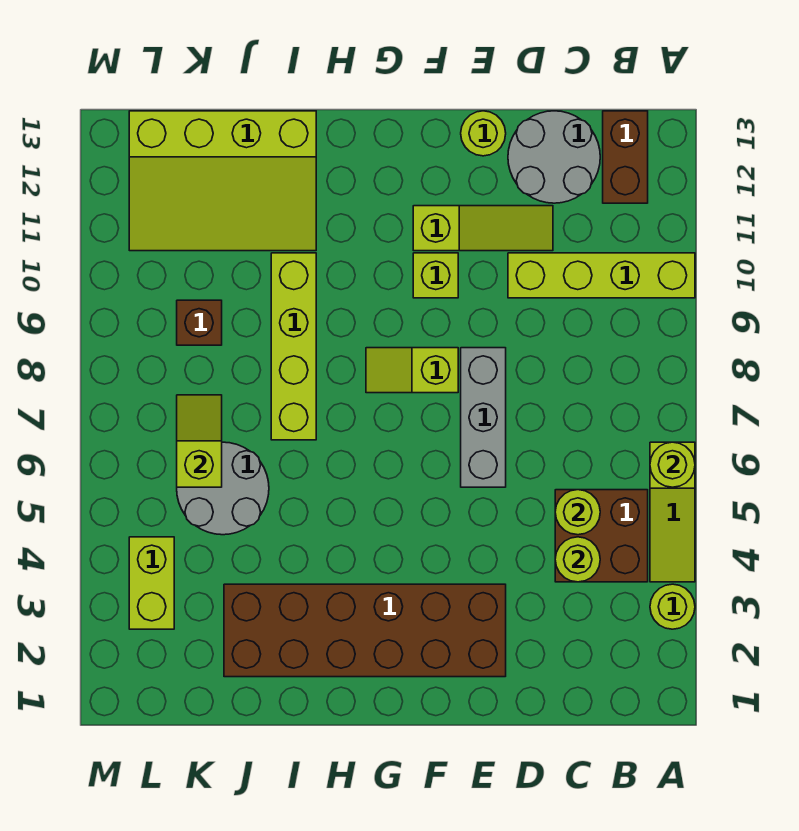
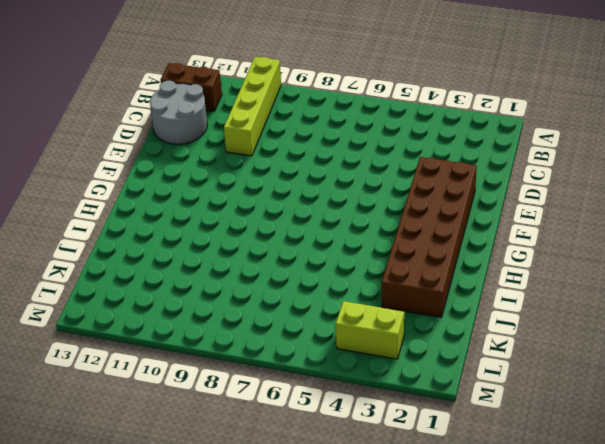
none -> lime round brick A3 level 1
none -> lime slope A4:A6 level 1 top 6
none -> brown brick B4:C5 level 1

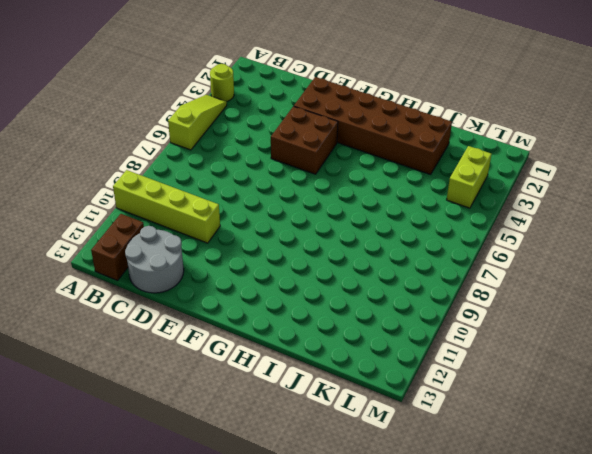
brown brick E4:F5 level 1 -> brown brick B4:C5 level 1
none -> lime slope D11:F11 level 1 top F
none -> grey brick E6:E8 level 1
none -> lime round brick E13 level 1

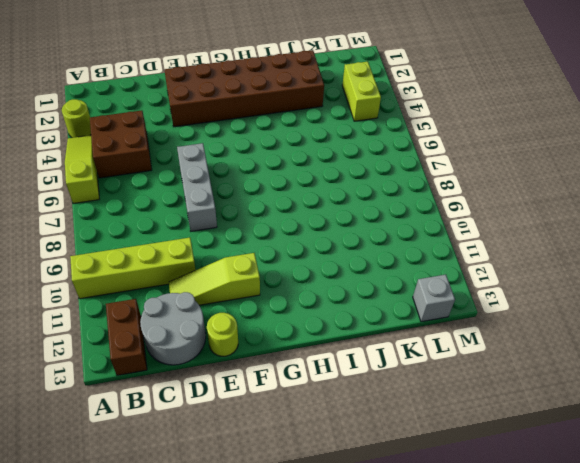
grey brick L13 level 1 -> lime slope I11:L13 level 1 top 13
none -> lime slope F8:G8 level 1 top F
none -> lime brick F10 level 1
none -> lime brick I7:I10 level 1

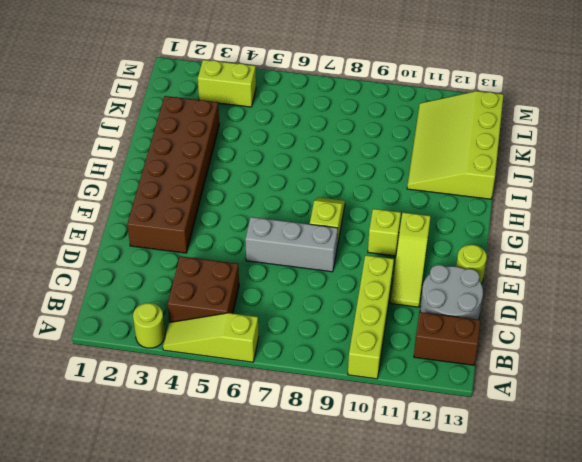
none -> lime brick I7:I10 level 1
none -> grey round brick J5:K6 level 1
none -> brown brick K9 level 1

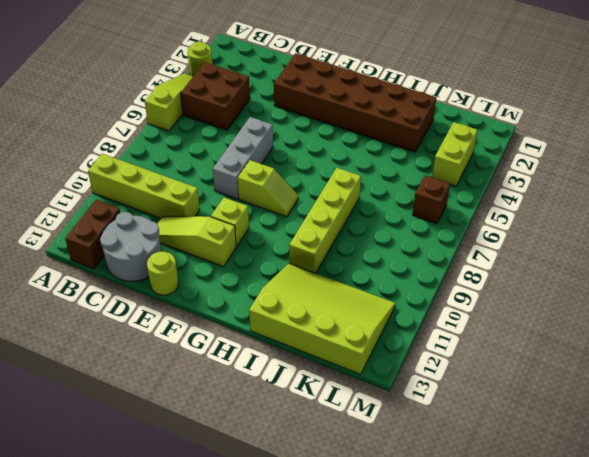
brown brick L6 level 1 -> brown brick K9 level 1
none -> grey round brick J5:K6 level 1
none -> lime round brick A6 level 2
none -> lime round brick C4 level 2

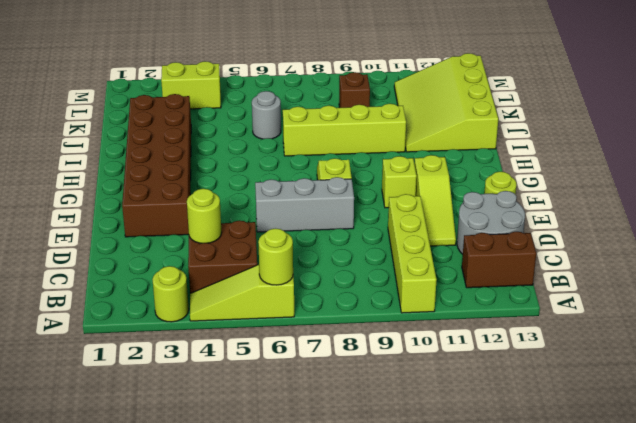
grey round brick J6 level 1 -> grey round brick J5:K6 level 1
none -> lime round brick C5 level 2
none -> lime slope K6:K7 level 2 top 6

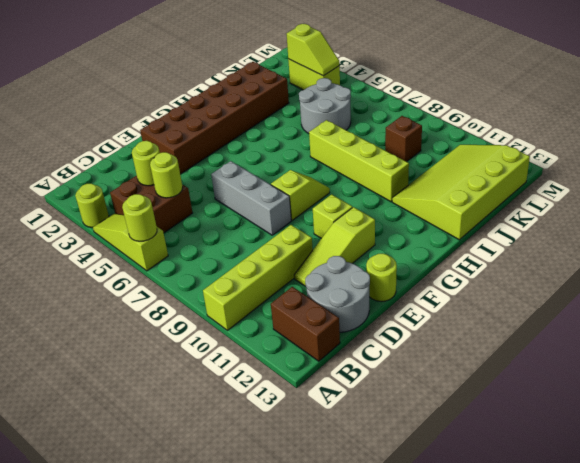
lime slope L3:L4 level 2 top 3 -> lime slope K6:K7 level 2 top 6

